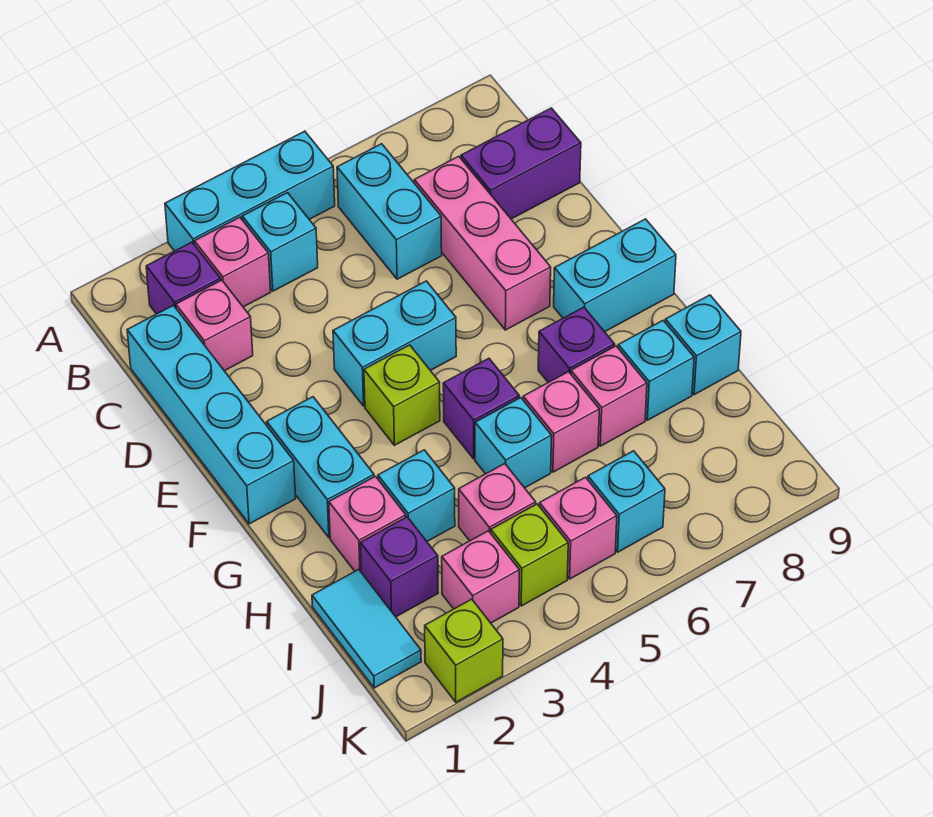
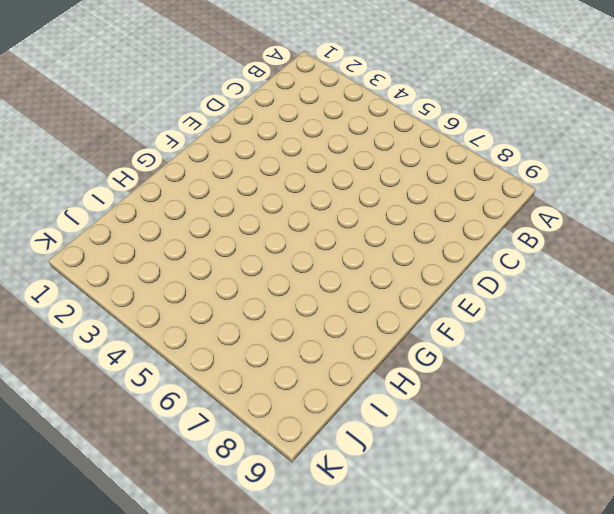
none -> cyan brick A3:A5 level 1
none -> purple brick B2 level 1
none -> pink brick B3 level 1
none -> cyan brick B4 level 1

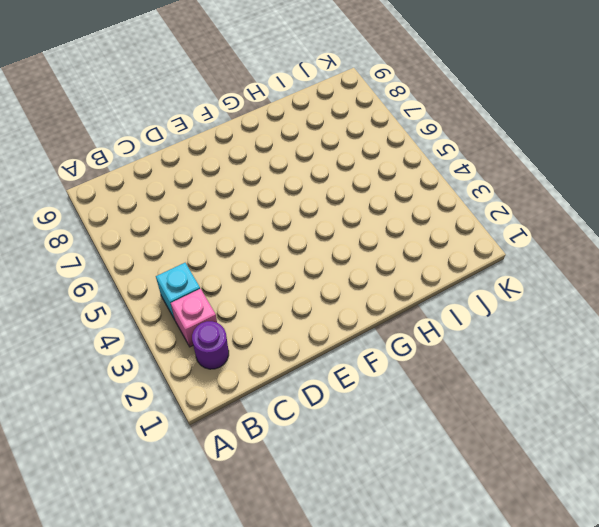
purple round brick B2 level 1 -> purple brick B2 level 1
none -> cyan brick A3:A5 level 1
none -> cyan brick B6:C6 level 1
none -> cyan brick C1:F1 level 1
none -> pink brick C2 level 1

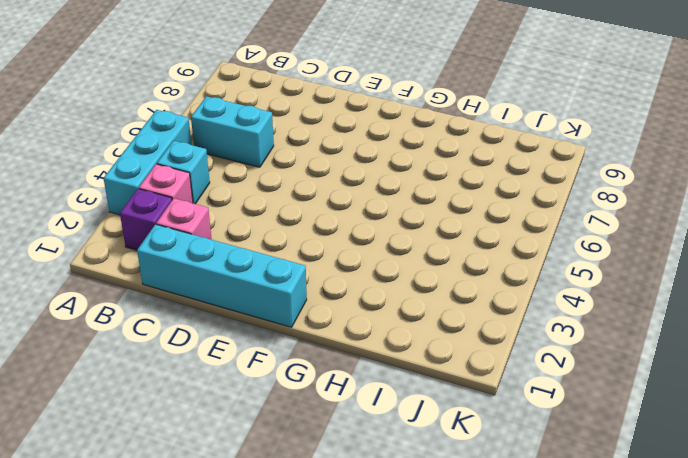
none -> pink brick C7:E7 level 1
none -> purple brick C8:C9 level 1
none -> cyan brick E4:E5 level 1
none -> cyan brick F2:G2 level 1

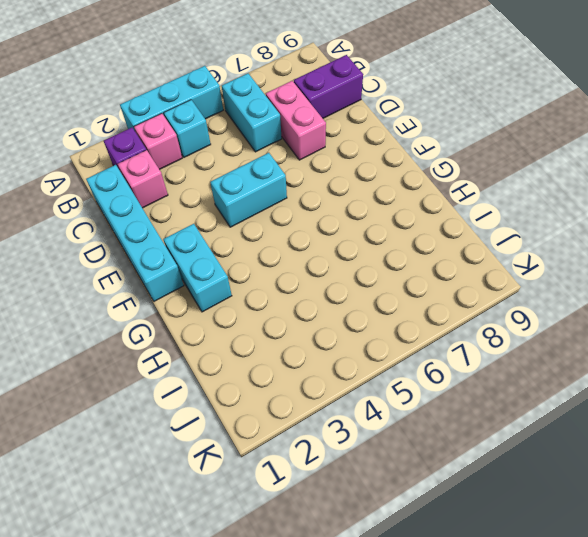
pink brick C7:D7 level 1 -> pink brick C7:E7 level 1
none -> lime brick F4 level 1
none -> cyan brick F8:F9 level 1
none -> purple brick G5 level 1
none -> purple brick G7 level 1

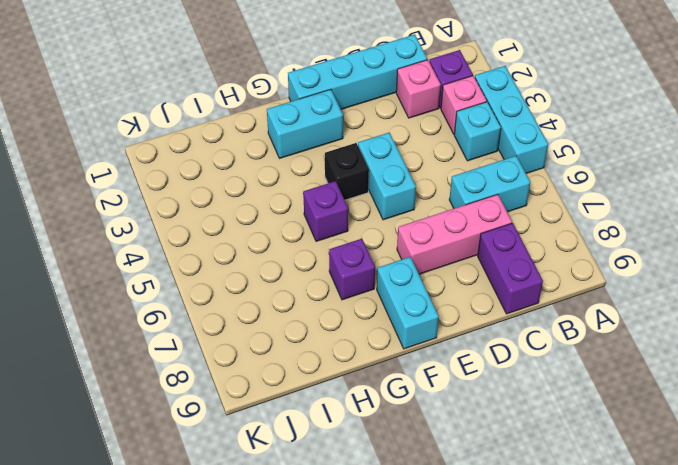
black brick F4 level 1 -> lime brick F4 level 1
none -> pink brick H2 level 1
none -> cyan brick H3 level 1
none -> cyan brick H5 level 1
none -> pink brick H6 level 1

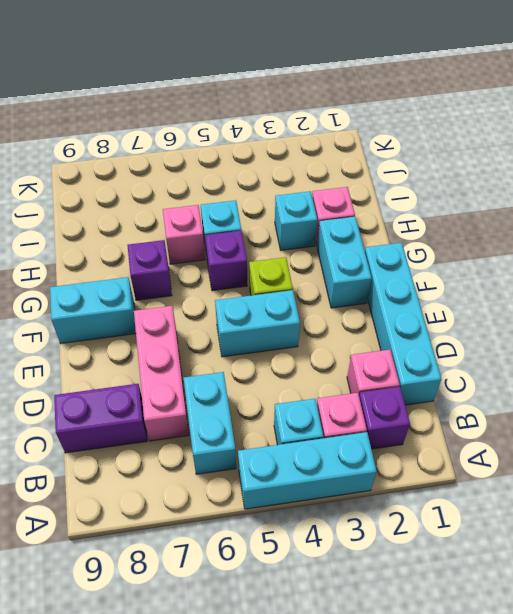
none -> pink brick H7 level 1
none -> cyan brick H8 level 1
none -> cyan brick H9 level 1
none -> cyan tile I1:J1 level 1

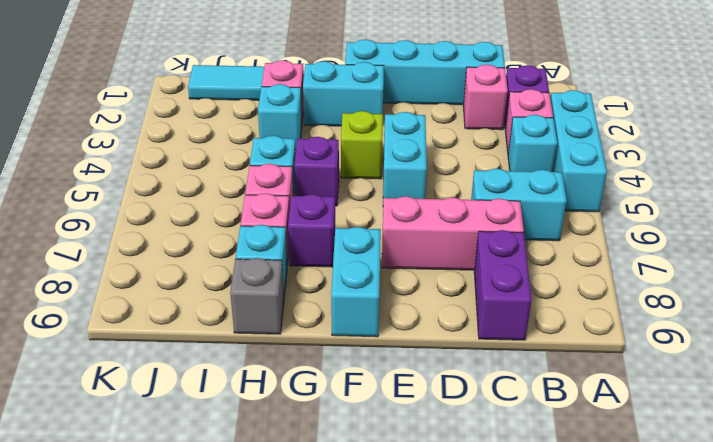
grey brick H9 level 1 -> cyan brick H9 level 1
none -> purple brick I2 level 1
none -> pink brick I4 level 1
none -> pink brick J3 level 1
none -> lime brick J4 level 1

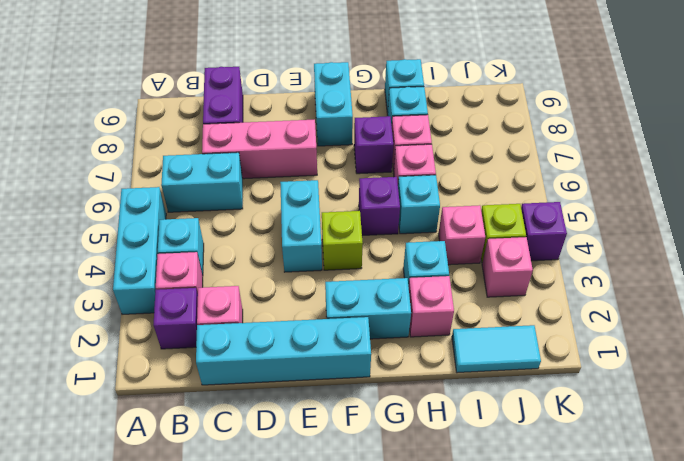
purple brick K4 level 1 -> purple brick I2 level 1
none -> pink brick J5 level 1
none -> cyan brick J6 level 1
none -> lime brick K2 level 1

